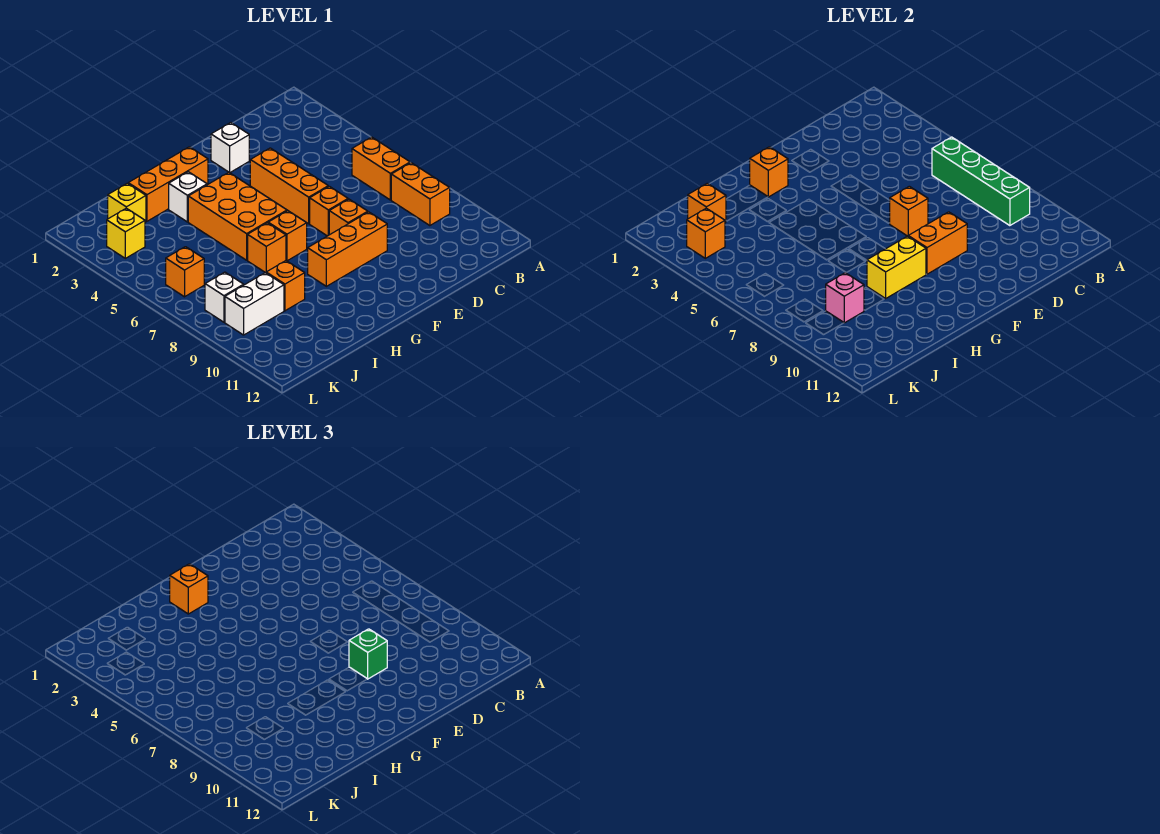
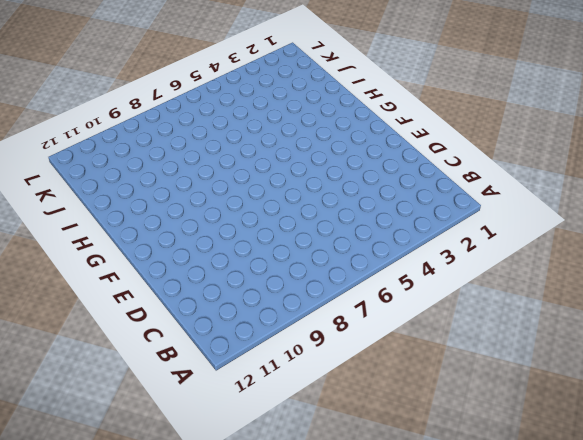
none -> orange brick B6:B7 level 1
none -> orange brick B8:B9 level 1
none -> white brick E2 level 1

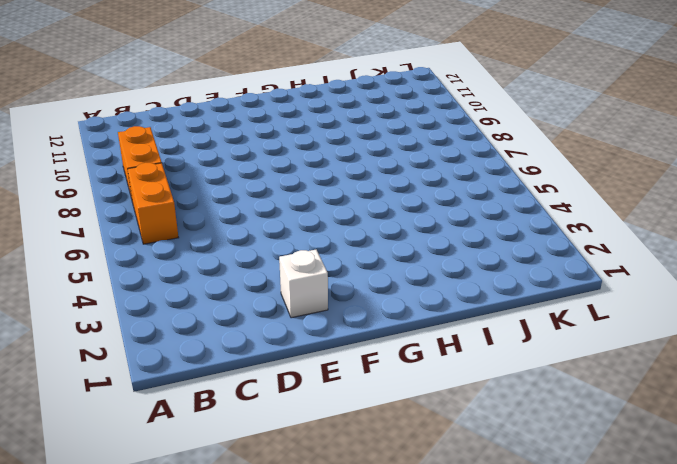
none -> orange brick E4:E6 level 1
none -> orange brick E7 level 1
none -> orange brick E8 level 1

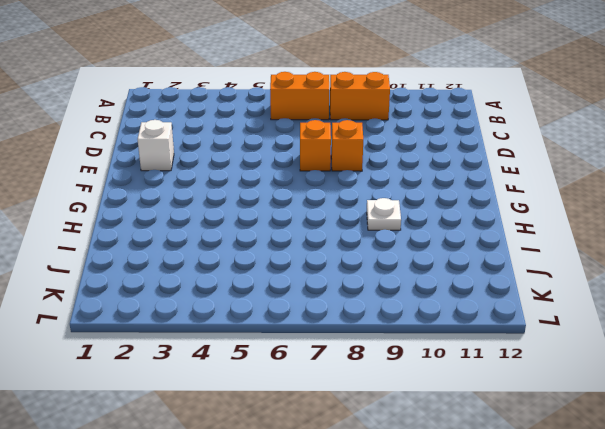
white plate H9 level 1 -> none
none -> orange brick E4:E6 level 1
none -> orange brick E9:G9 level 1
none -> orange brick G2:I2 level 1

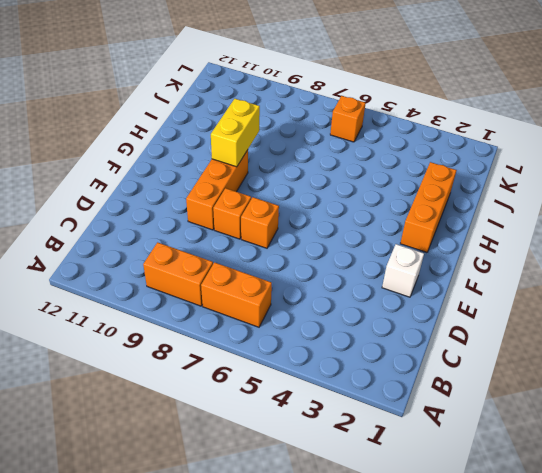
none -> orange brick E4:E6 level 1
none -> orange brick G4:H6 level 1
none -> orange brick G7 level 1

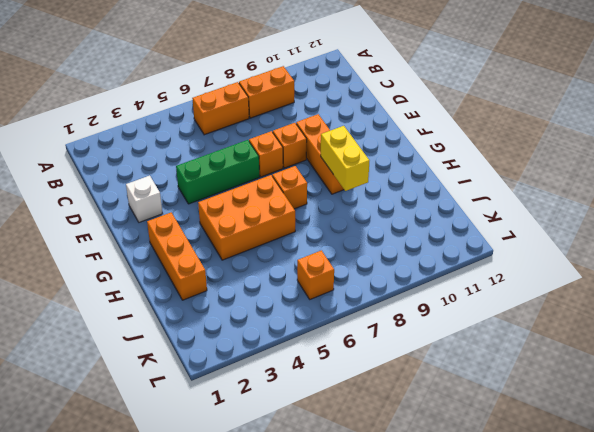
green brick E4:E6 level 1 -> orange brick E4:E6 level 1
none -> white brick H3 level 1
none -> orange brick H7 level 1
none -> orange brick I9 level 1

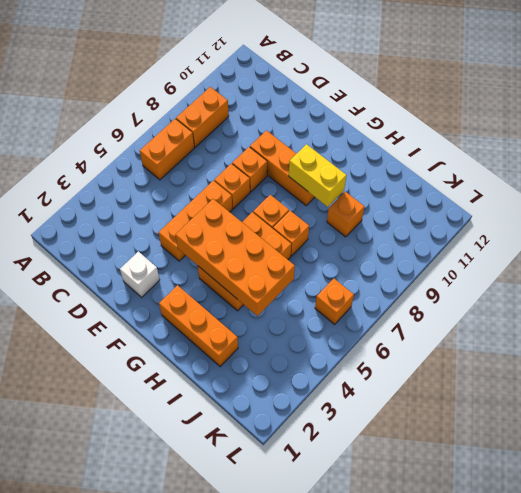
orange brick F4:I5 level 2 -> none
none -> white brick H3 level 1
none -> yellow brick J2 level 1
none -> white brick J9:K9 level 1

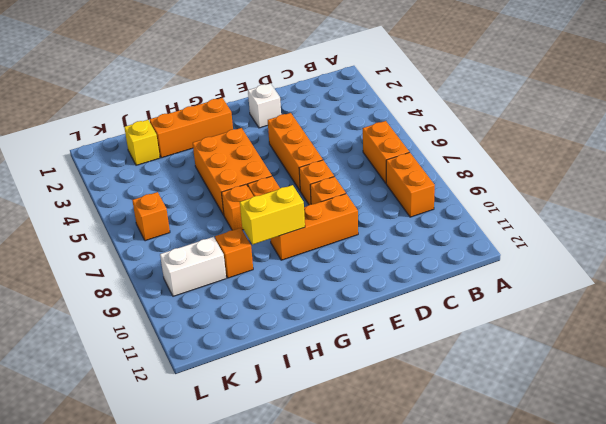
none -> white brick H3 level 1
none -> yellow brick K3 level 1
none -> white brick K8 level 1

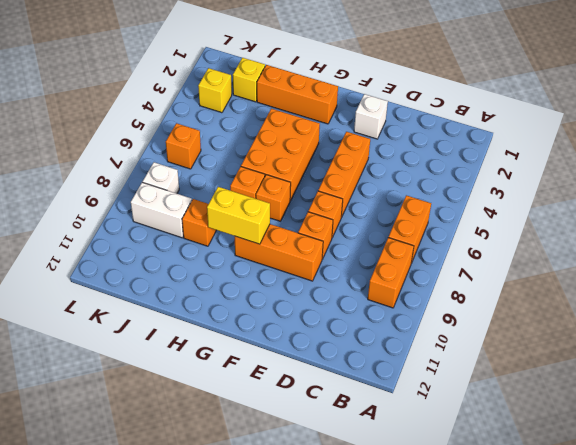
none -> white brick H3 level 1
none -> green brick B6:B9 level 2
none -> orange brick E7 level 2

